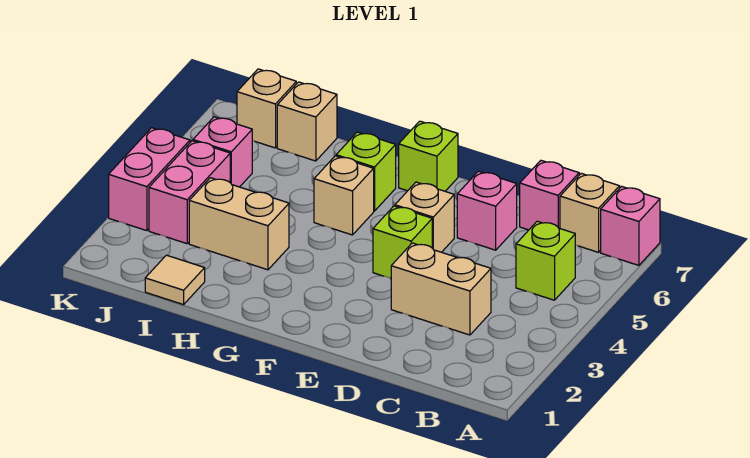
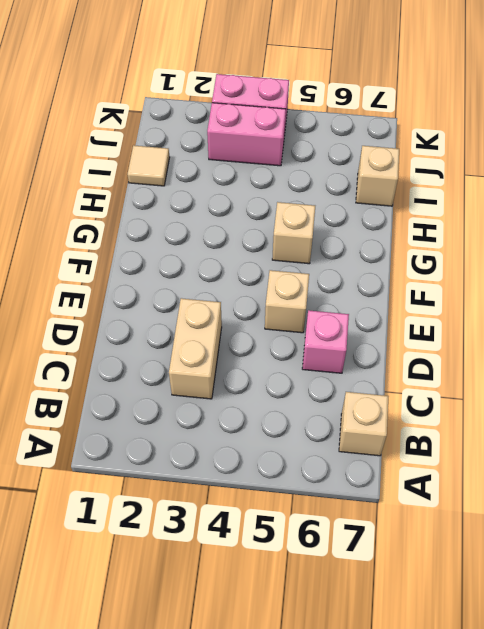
none -> pink brick A7 level 1
none -> lime brick B5 level 1
none -> pink brick C7 level 1

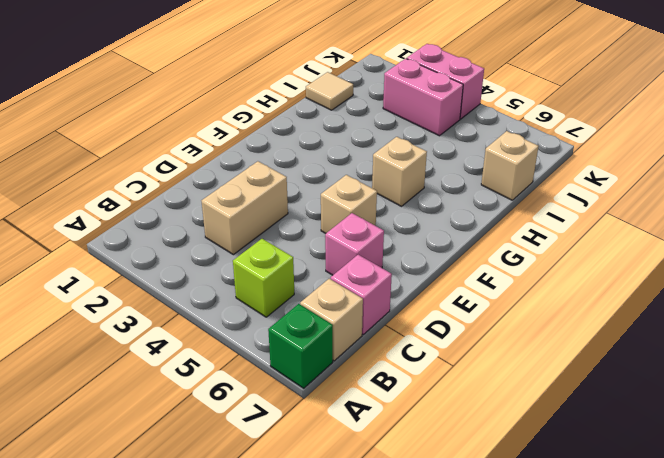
green brick A7 level 1 -> pink brick A7 level 1
none -> lime brick E4 level 1
none -> lime brick F7 level 1
none -> lime brick G6 level 1

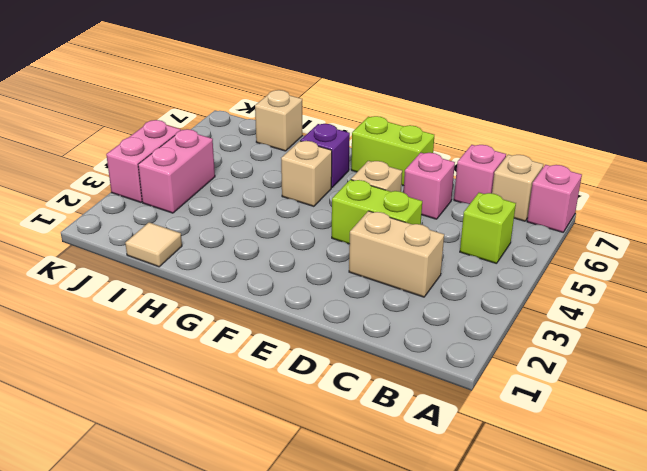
lime brick D4:E4 level 1 -> lime brick E4 level 1
lime brick E7:F7 level 1 -> lime brick F7 level 1
purple brick G6 level 1 -> lime brick G6 level 1
none -> tan brick H3:I3 level 1
none -> pink brick J5 level 1
none -> tan brick J7 level 1

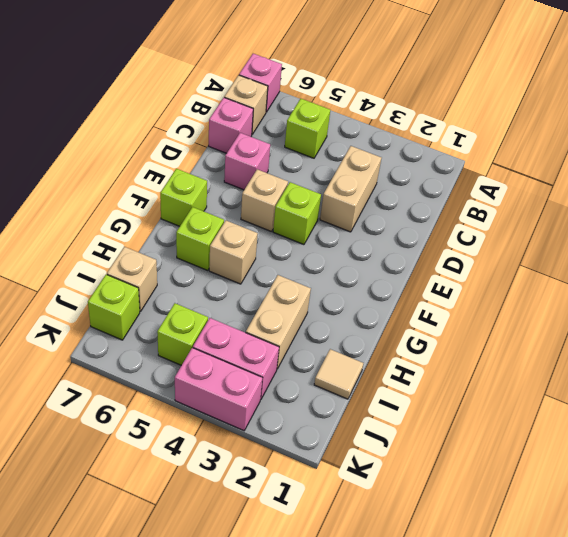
lime brick J5 level 1 -> pink brick J5 level 1
lime brick J7 level 1 -> tan brick J7 level 1

